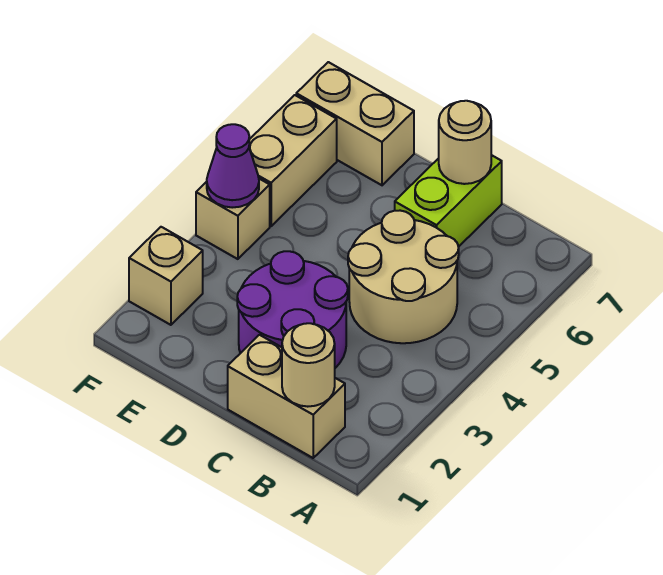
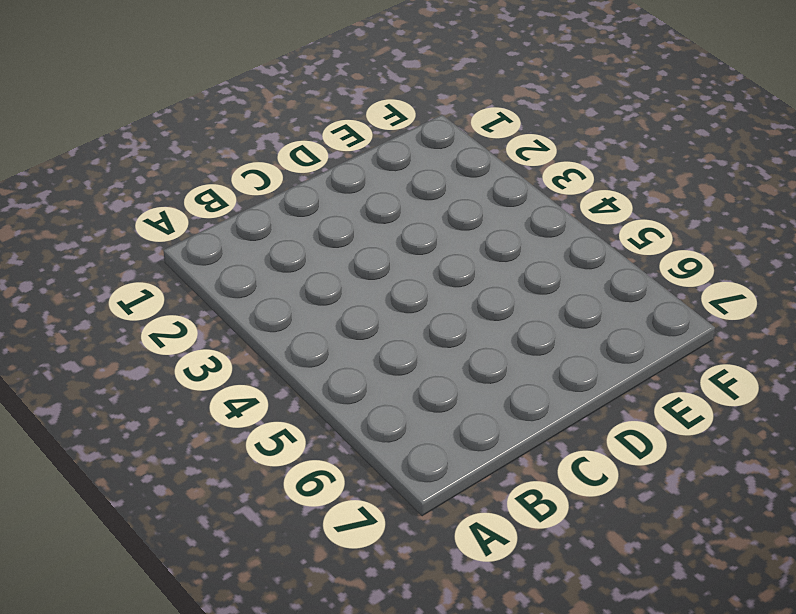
none -> tan brick B1:C1 level 1
none -> tan round brick B4:C5 level 1

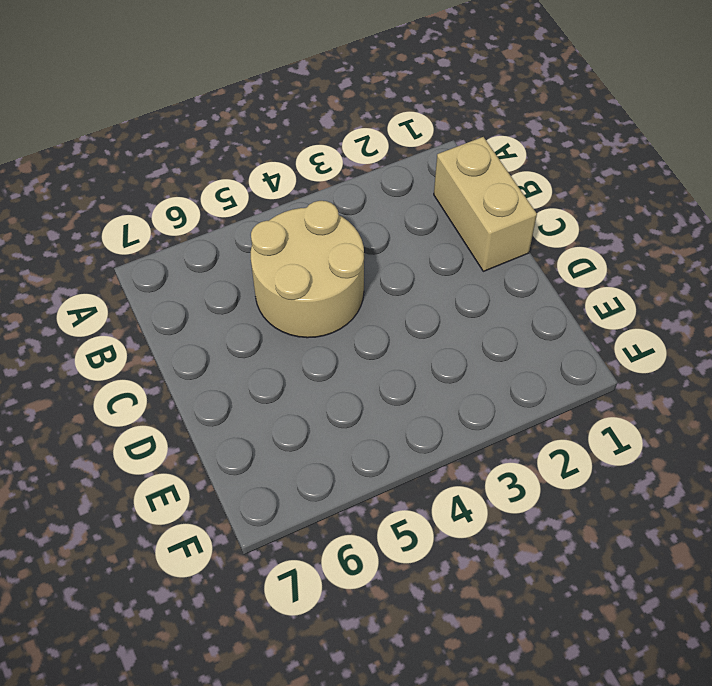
none -> purple round brick C2:D3 level 1
none -> lime brick C6:C7 level 1

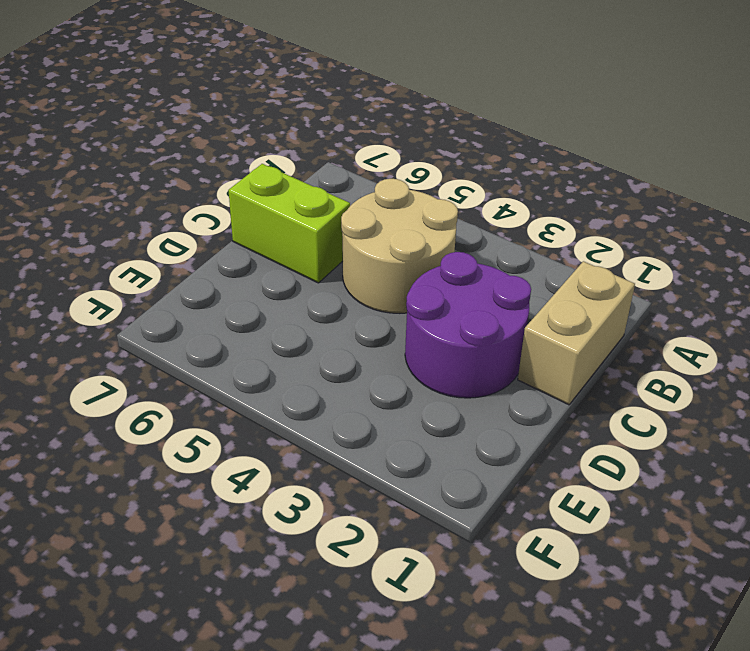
none -> tan brick E7:F7 level 1
none -> tan brick F2 level 1

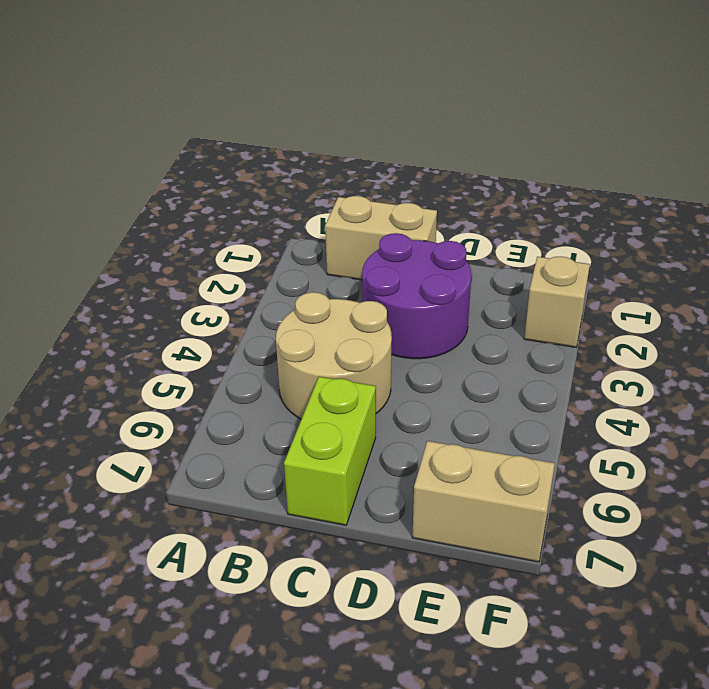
none -> tan brick F4 level 1
none -> tan brick F5:F6 level 1

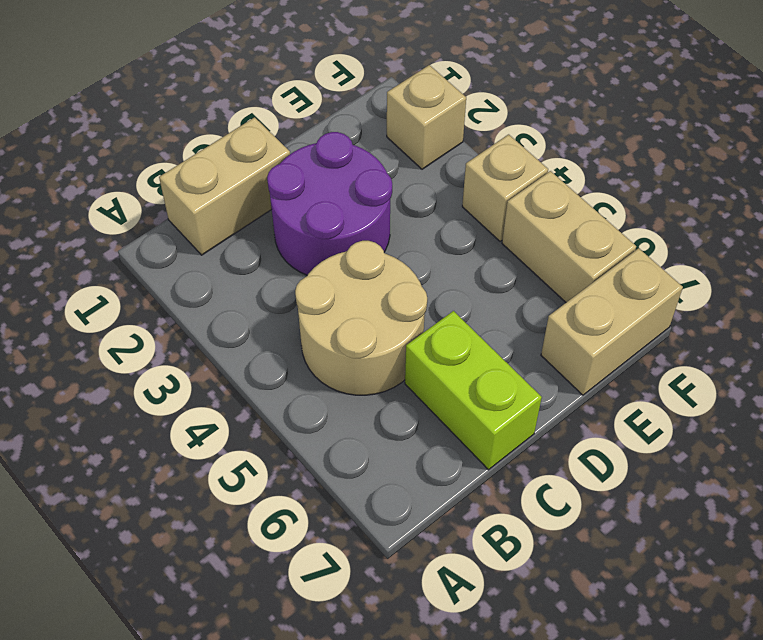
none -> tan round brick B1 level 2
none -> tan round brick C7 level 2

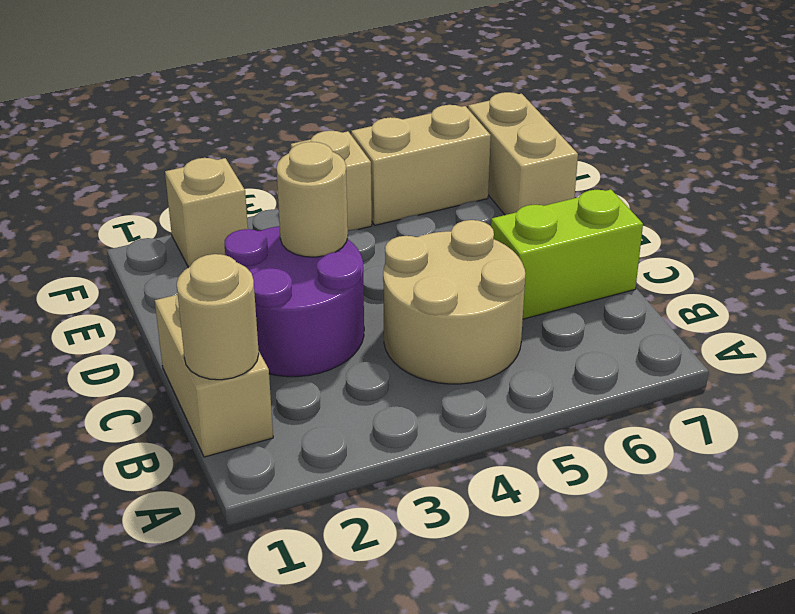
tan round brick D3 level 2 -> tan round brick C7 level 2
none -> purple cone F4 level 2

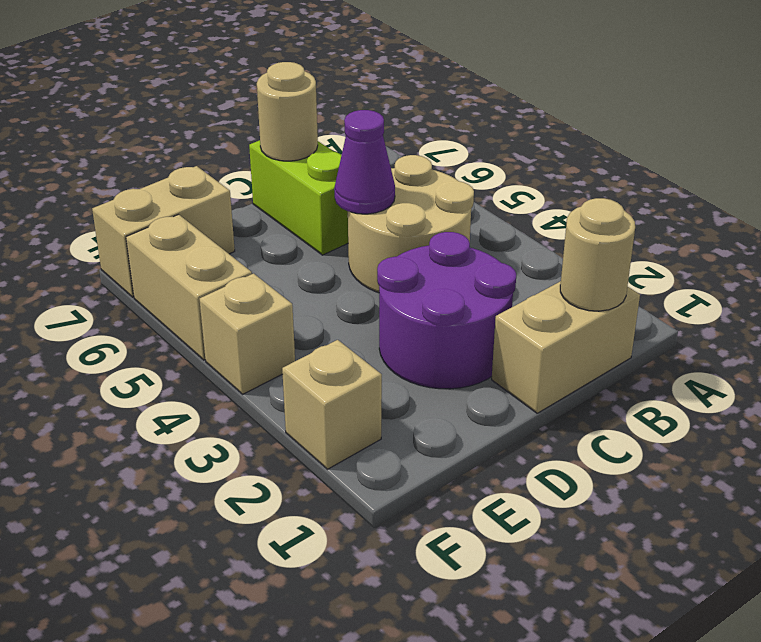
purple cone C5 level 2 -> purple cone F4 level 2

